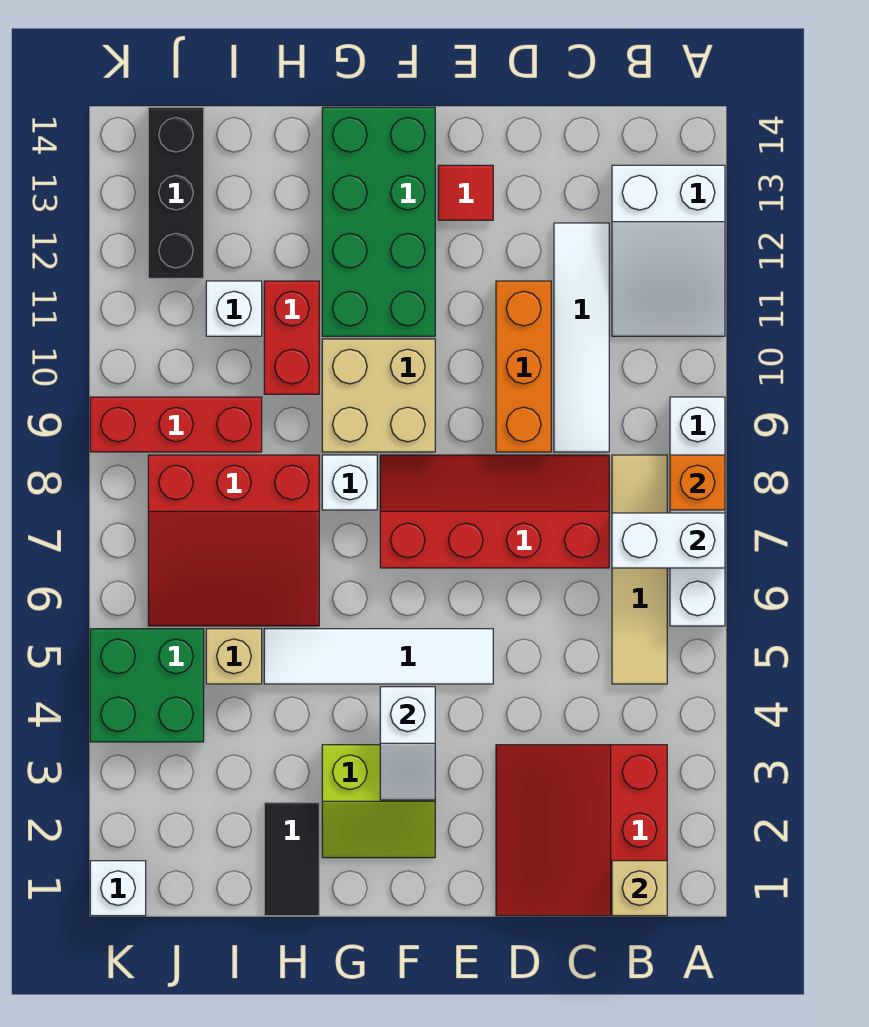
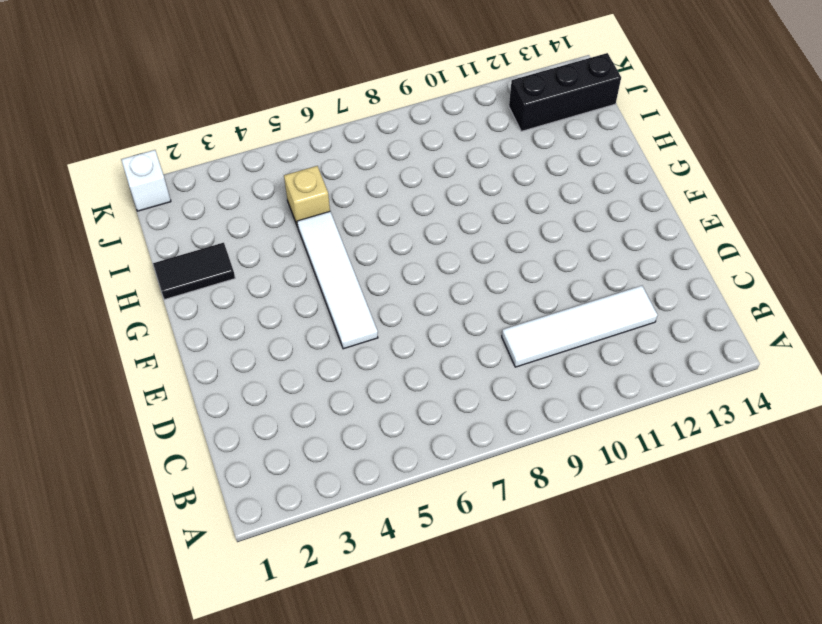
none -> white brick A6:A9 level 1
none -> white slope A11:B13 level 1 top 13
none -> red slope B1:D3 level 1 top B

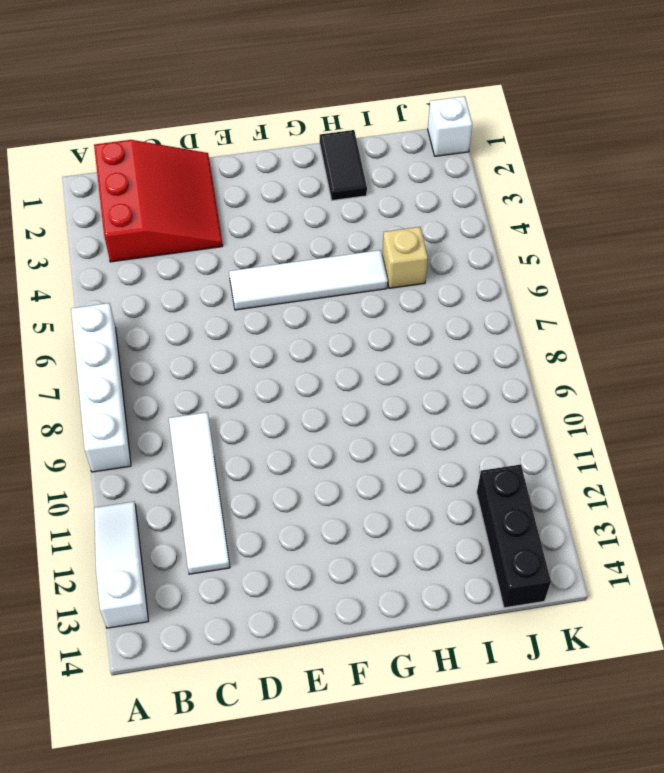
white slope A11:A13 level 1 top 13 -> white slope A11:B13 level 1 top 13
none -> tan tile B5:B8 level 1
none -> red slope C7:F8 level 1 top 7
none -> orange brick D9:D11 level 1

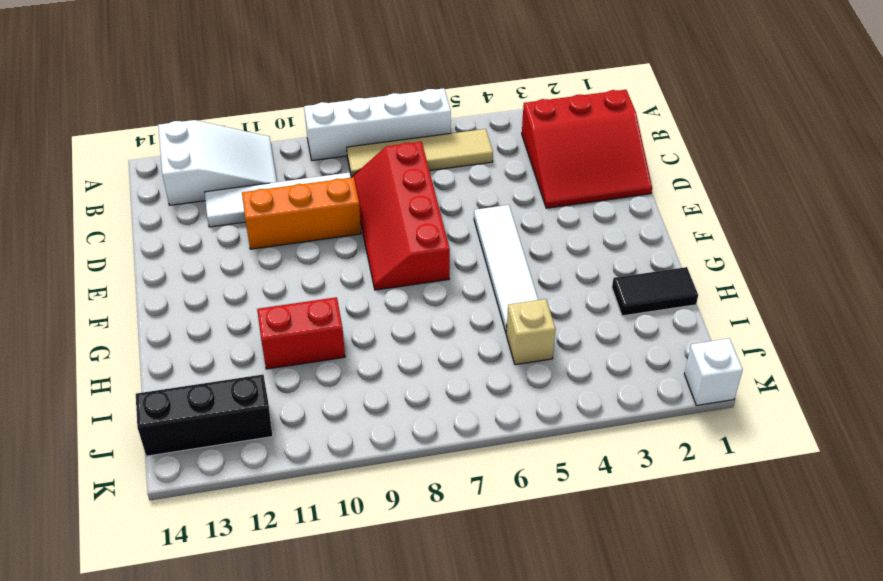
none -> red tile E13 level 1
none -> lime slope F2:G3 level 1 top 3
none -> tan brick F9:G10 level 1

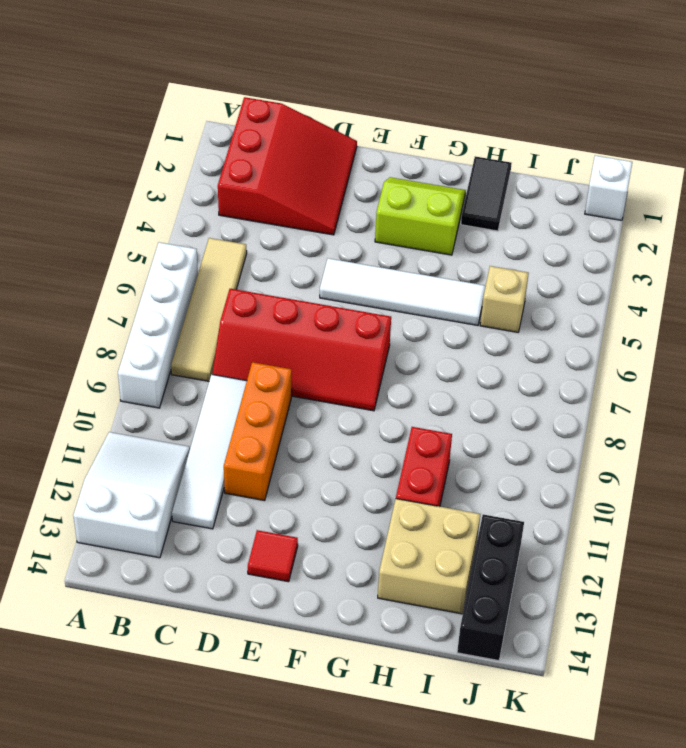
tan brick H12:I13 level 1 -> tan brick F9:G10 level 1
none -> green brick F11:G14 level 1
none -> white brick G8 level 1
none -> red slope H6:J8 level 1 top 8

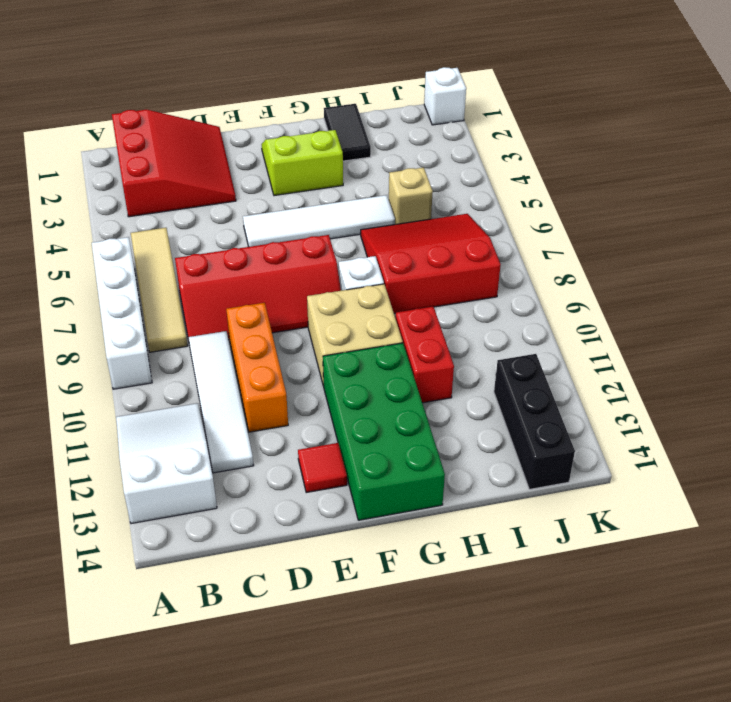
none -> red brick I9:K9 level 1
none -> white brick I11 level 1
none -> green brick J4:K5 level 1

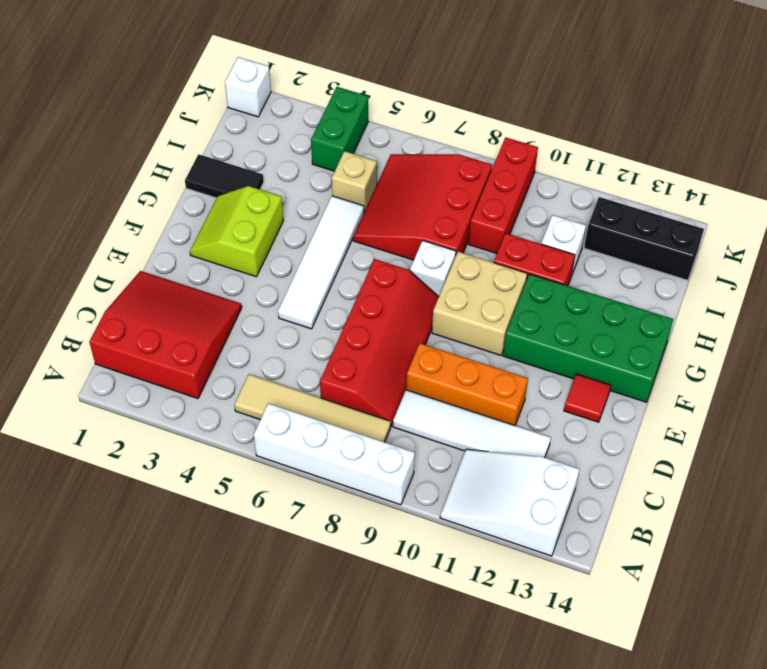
green brick J4:K4 level 1 -> green brick J4:K5 level 1
none -> white brick A7:B7 level 2
none -> orange brick A8 level 2
none -> tan brick B1 level 2

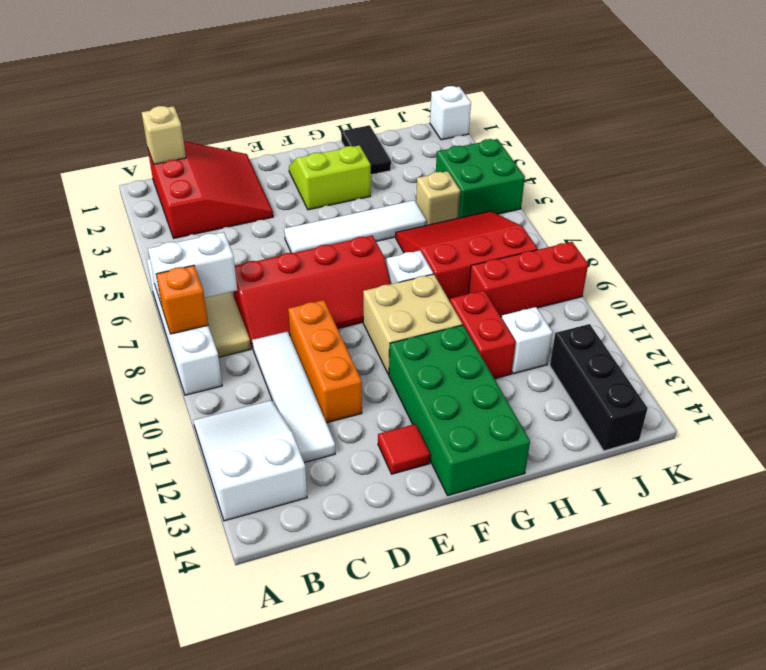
none -> white slope F3:F4 level 2 top 4

